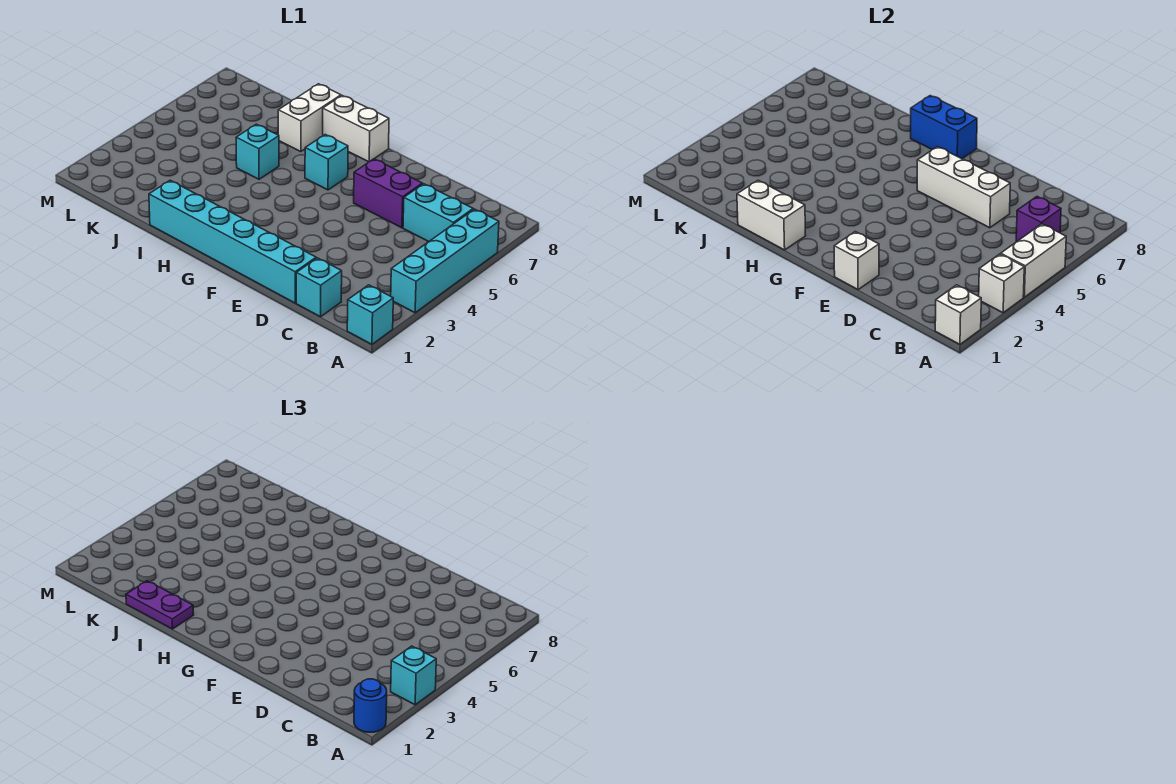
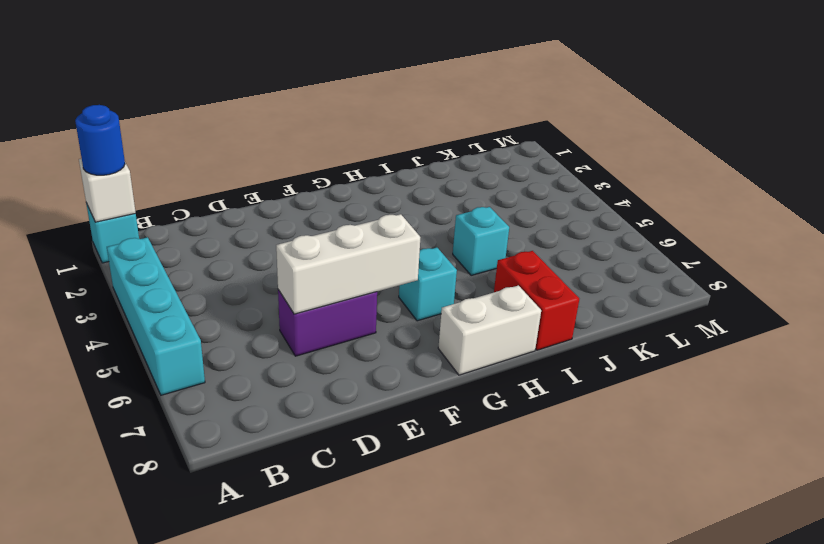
red brick I7:I8 level 1 -> white brick I7:I8 level 1
none -> cyan brick B6:C6 level 1
none -> cyan brick C1 level 1
none -> cyan brick D1:I1 level 1

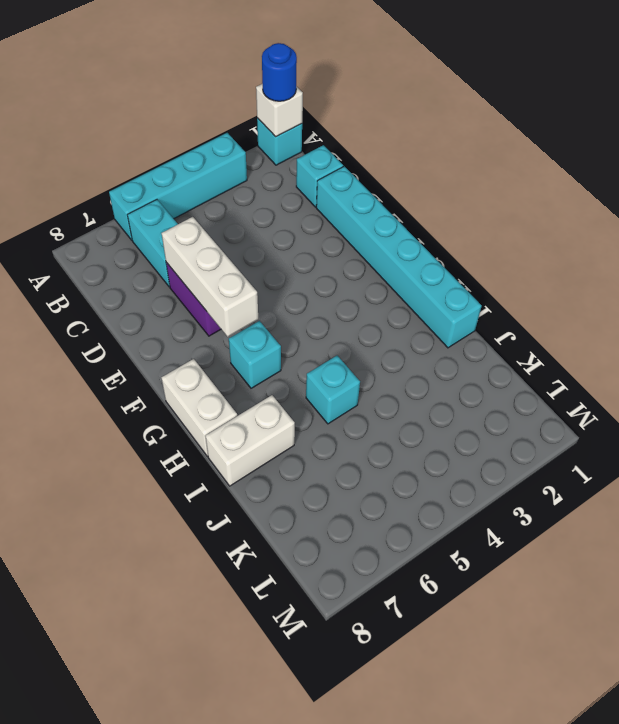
none -> white brick A3 level 2
none -> white brick A4:A5 level 2
none -> purple brick B6 level 2

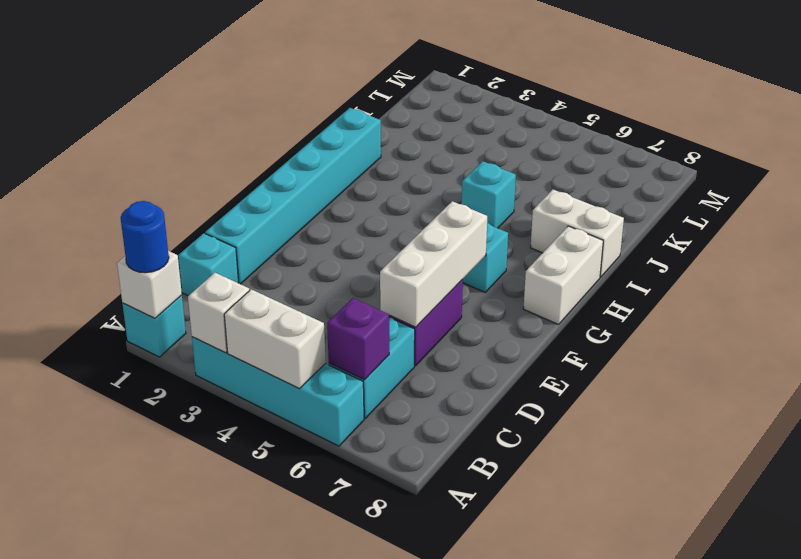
none -> white brick E1 level 2
none -> blue brick G8:H8 level 2
none -> white brick H1:I1 level 2

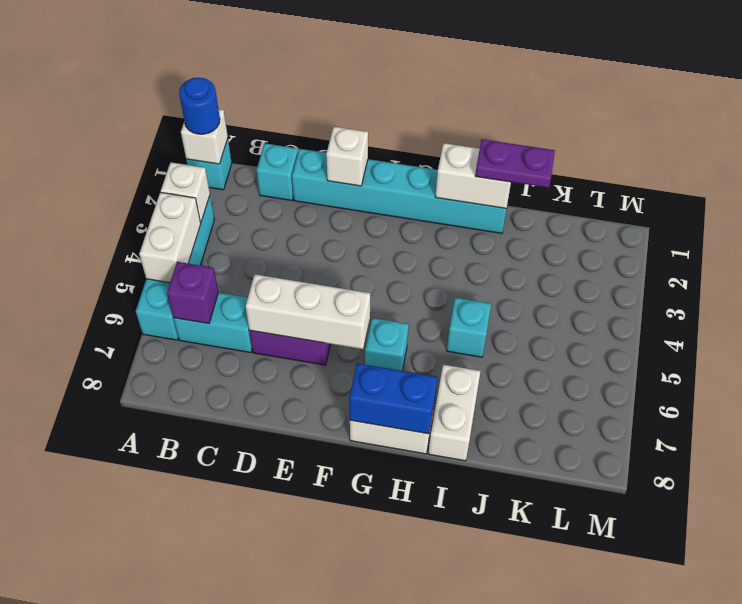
none -> cyan brick A3 level 3

